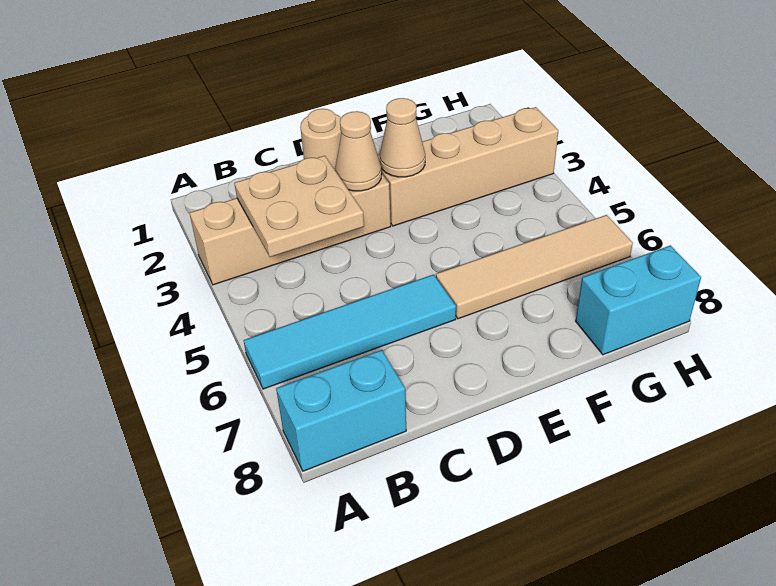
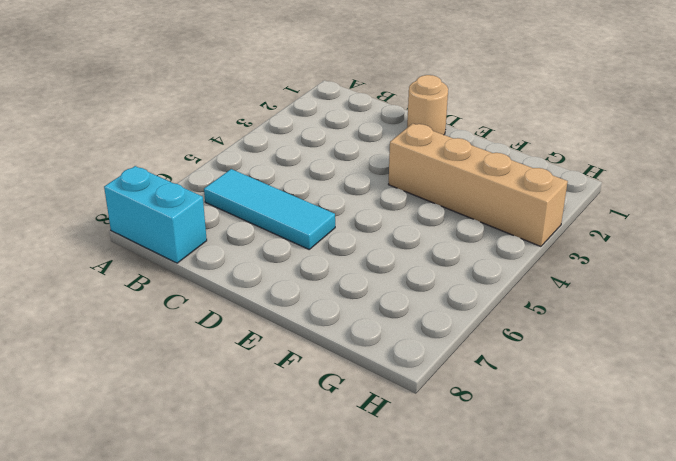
cyan tile B6:D6 level 1 -> cyan tile A6:D6 level 1
none -> tan brick A3:D3 level 1
none -> tan tile E6:H6 level 1

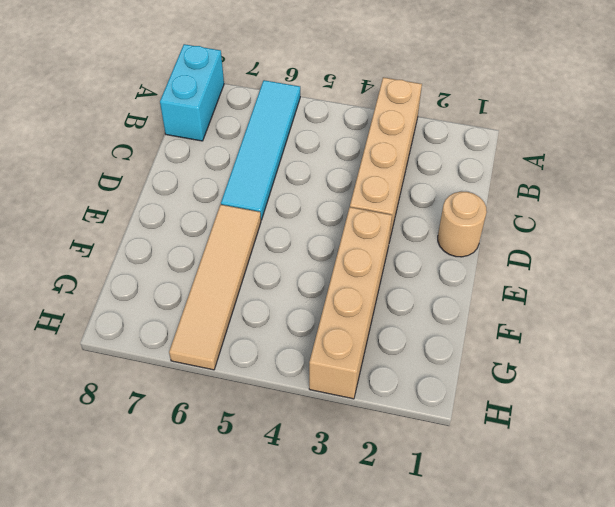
none -> cyan brick G8:H8 level 1
none -> tan plate B3:C4 level 2

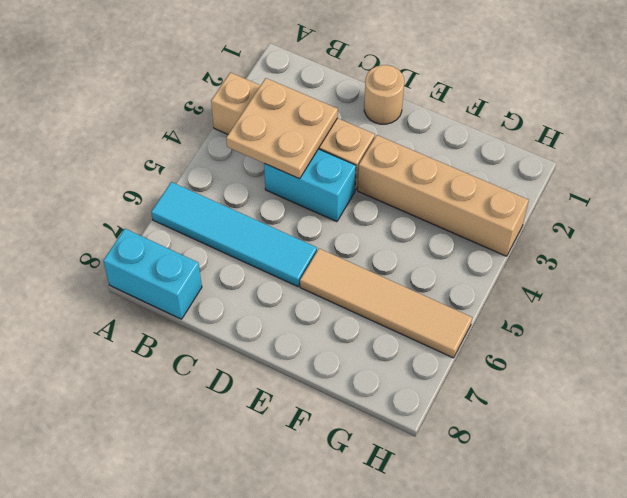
cyan brick C4:D4 level 1 -> cyan brick G8:H8 level 1
none -> tan cone D3 level 2
none -> tan cone E3 level 2

